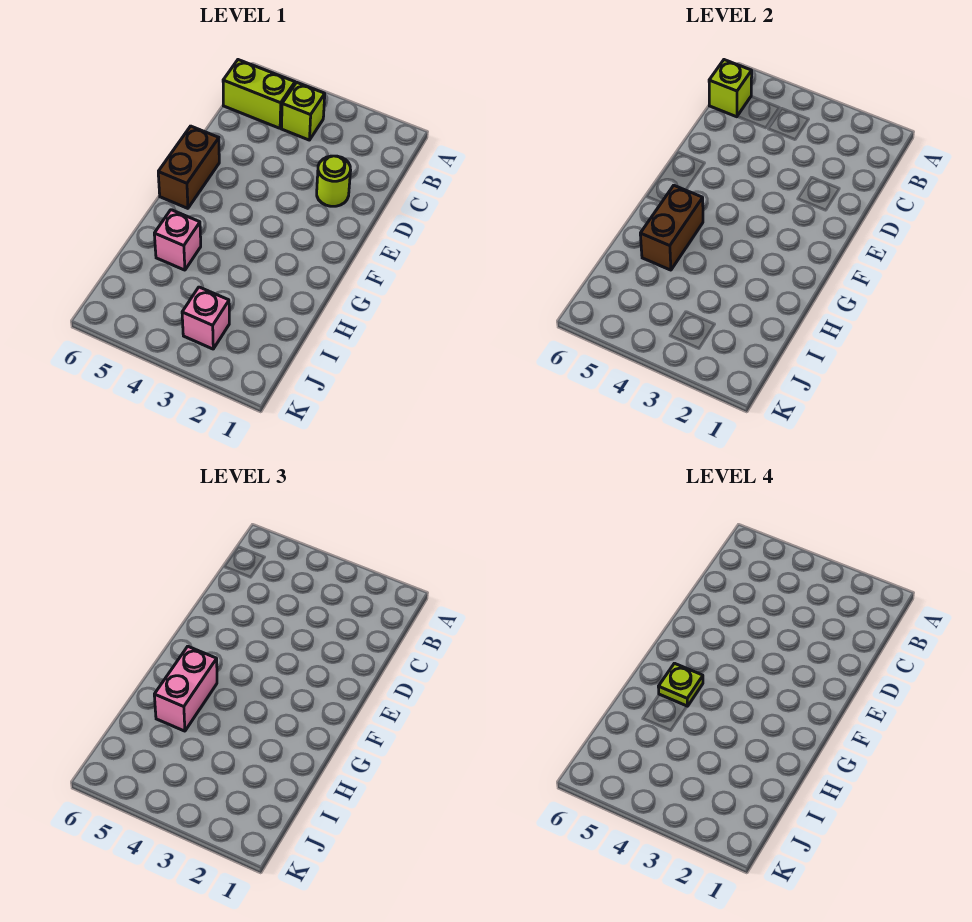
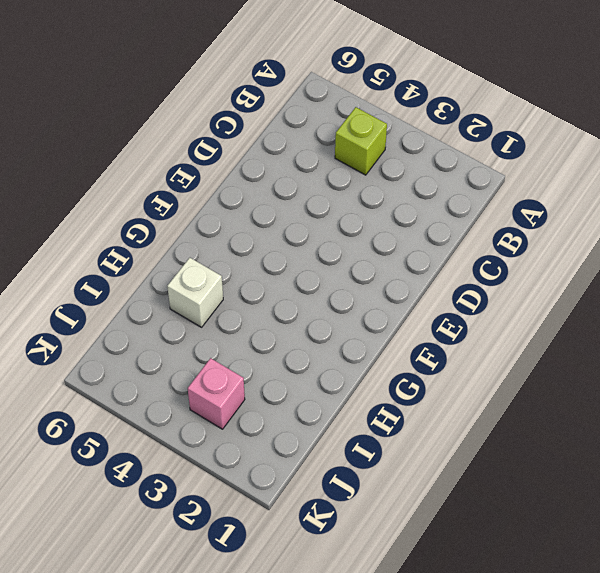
white brick H5 level 1 -> pink brick H5 level 1
none -> lime brick B5:B6 level 1
none -> lime round brick D2 level 1

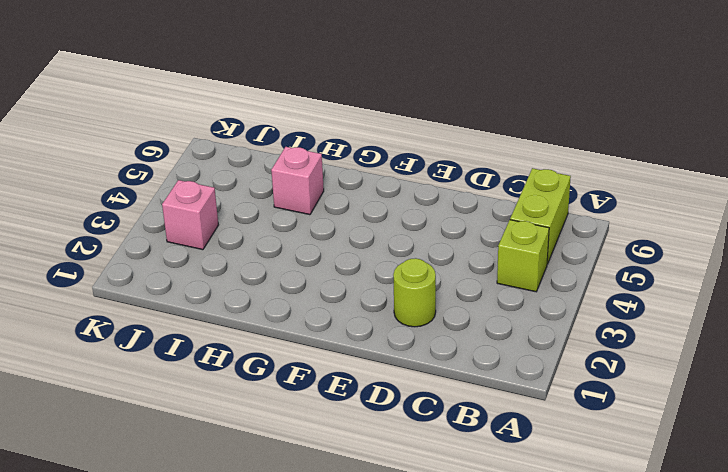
none -> brown brick E6:F6 level 1
none -> lime brick B6 level 2

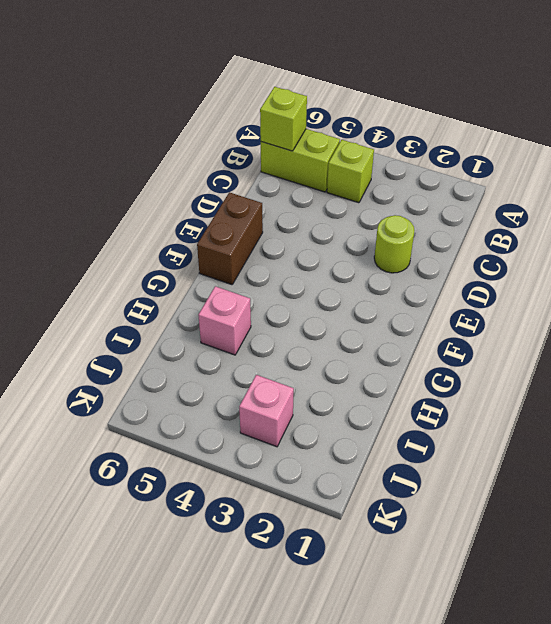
none -> brown brick G5:H5 level 2
none -> pink brick G5:H5 level 3

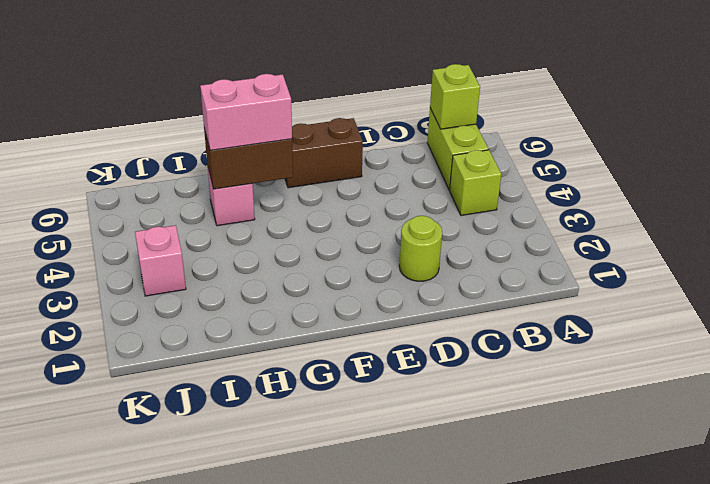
none -> lime plate G5 level 4

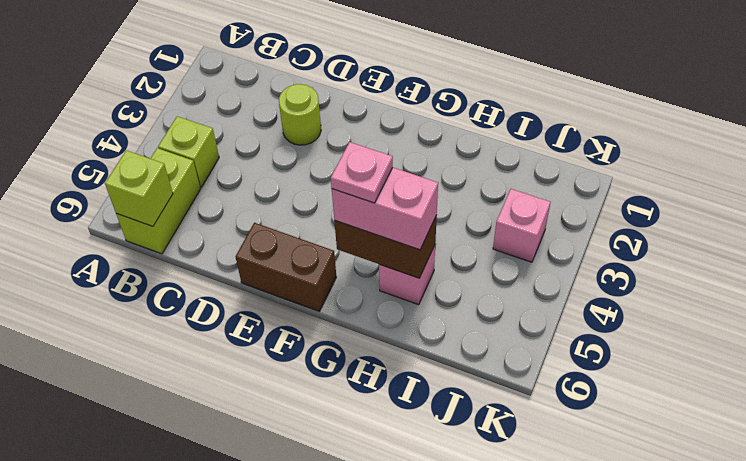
pink plate G5 level 4 -> lime plate G5 level 4

